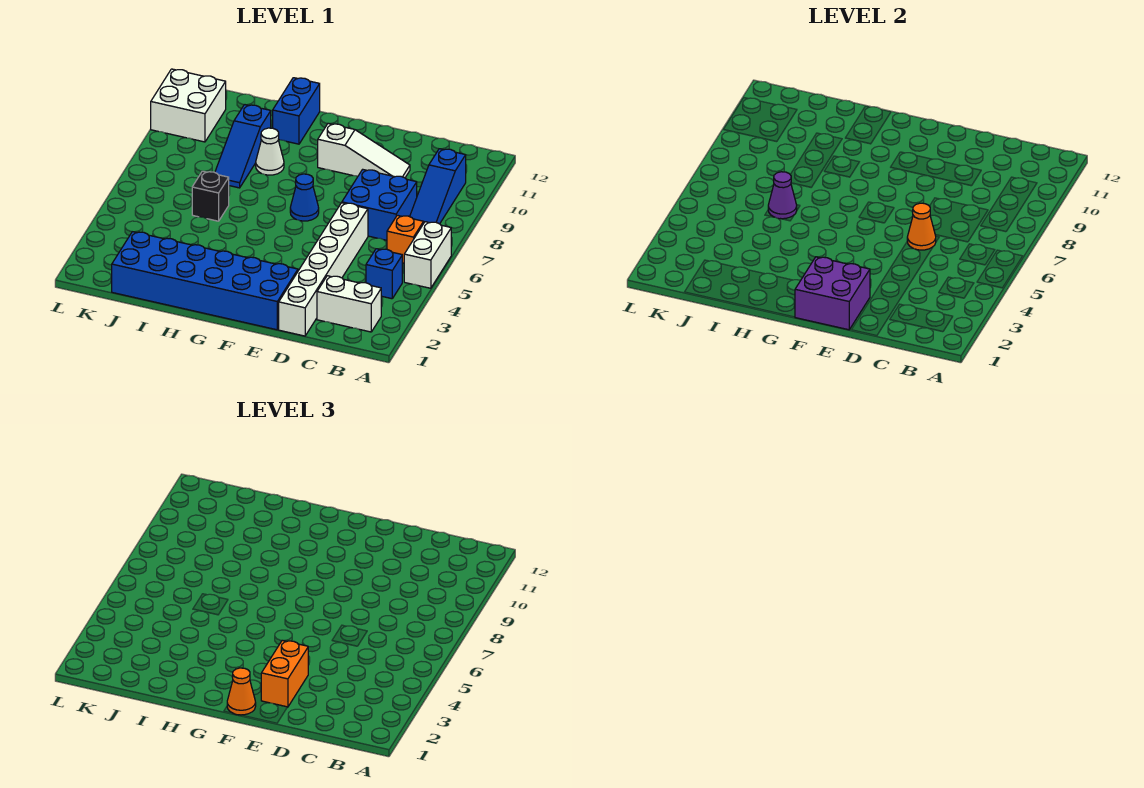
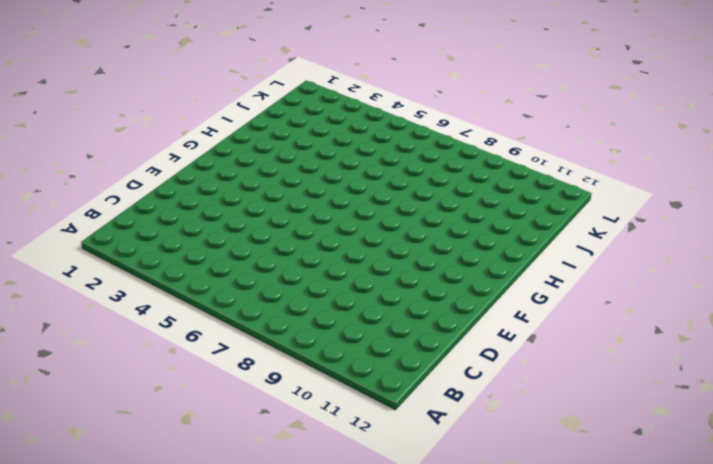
none -> white brick A5:A6 level 1
none -> white brick B2:C2 level 1
none -> blue brick B4 level 1

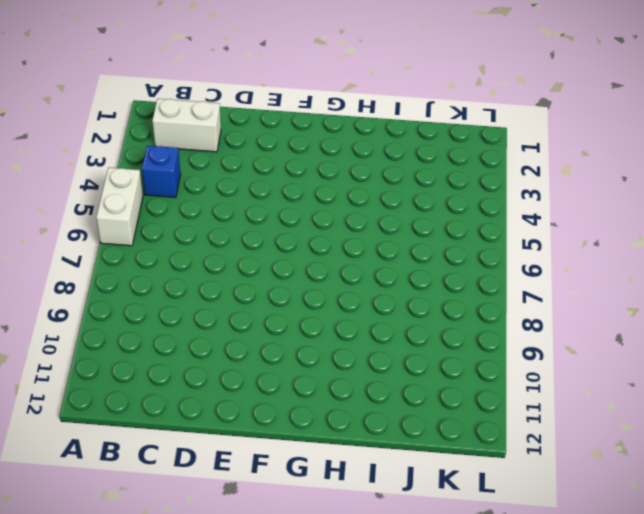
none -> orange brick B6 level 1
none -> blue slope B8:B10 level 1 top 10
none -> blue brick C7:D8 level 1

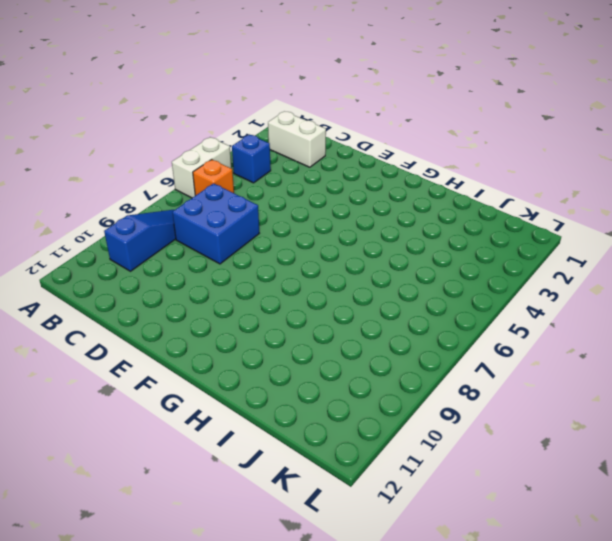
none -> white brick D1:D6 level 1
none -> white slope D10:F10 level 1 top F
none -> blue brick E1:J2 level 1

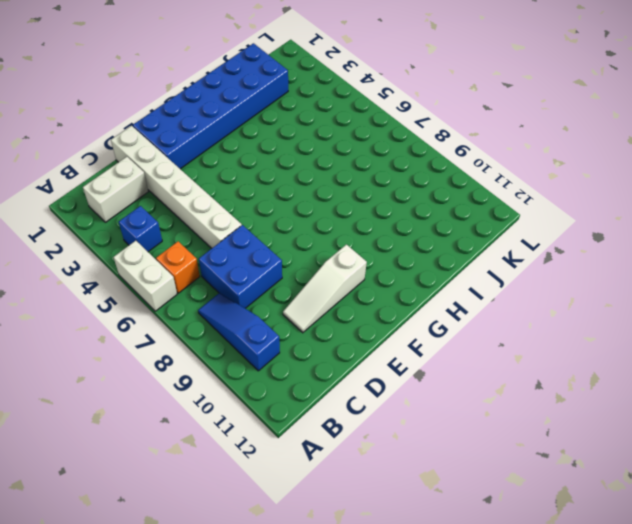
none -> blue cone F7 level 1
none -> white cone H9 level 1
none -> blue brick H11:H12 level 1

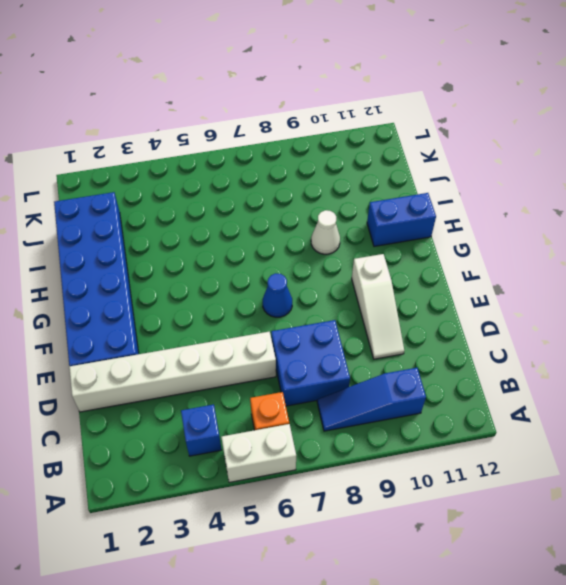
none -> white brick B2:C2 level 1
none -> black brick I6 level 1
none -> blue slope I8:I10 level 1 top 10

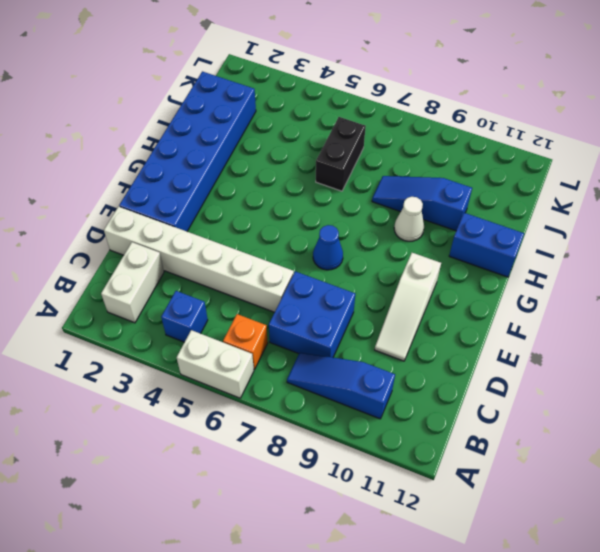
black brick I6:J6 level 1 -> black brick I6 level 1
none -> white brick K10:L11 level 1
none -> orange cone D6 level 2
none -> purple brick E1:F2 level 2

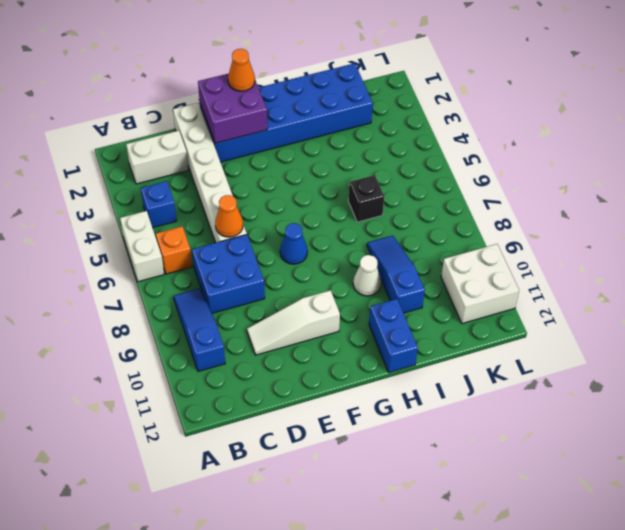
none -> purple cone I6 level 2
none -> orange brick E2:E3 level 3

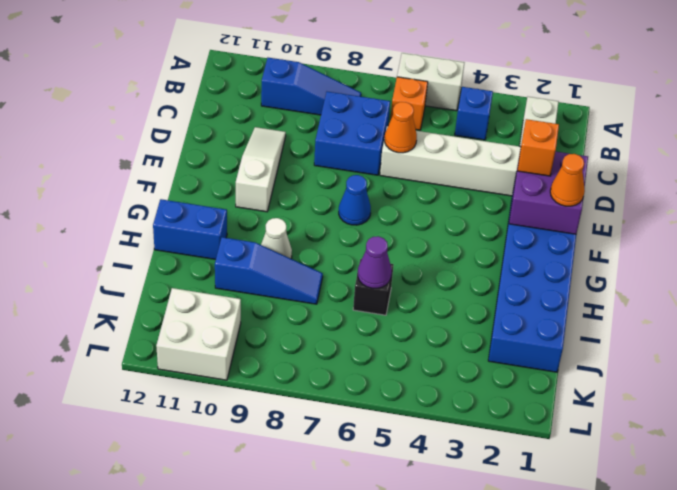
orange brick E2 level 3 -> orange brick E2:E3 level 3

